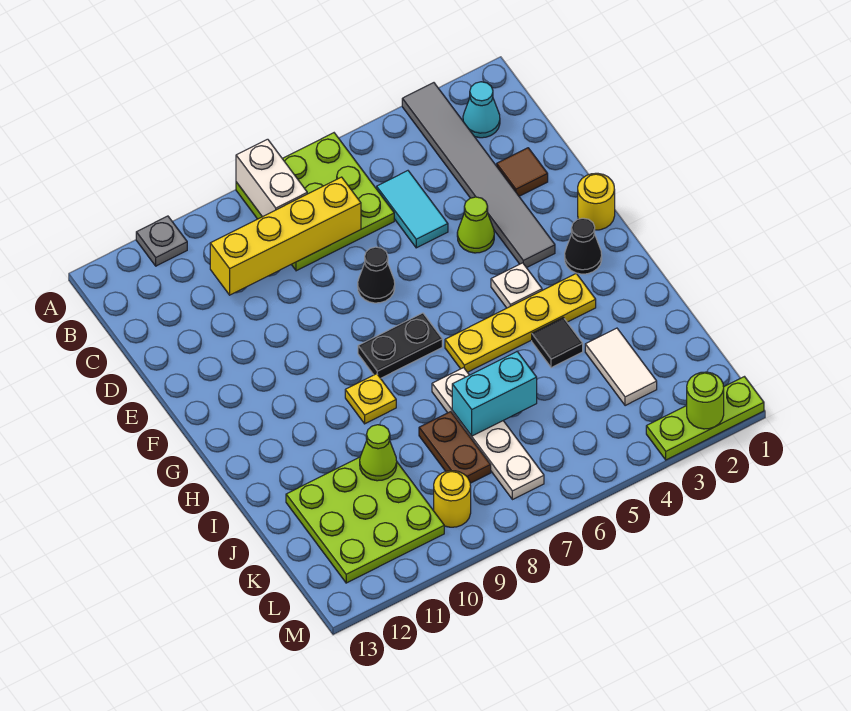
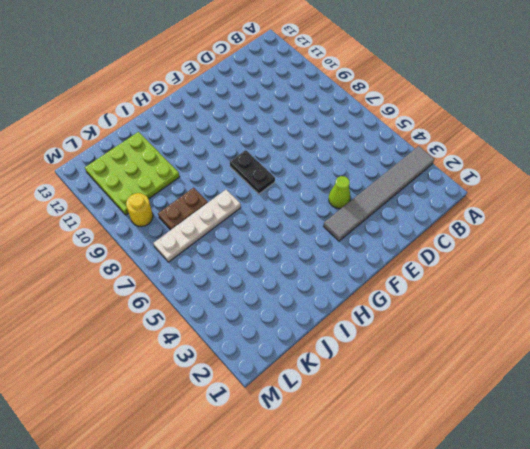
none -> lime plate A6:C8 level 1
none -> grey plate A11 level 1
none -> cyan cone B2 level 1

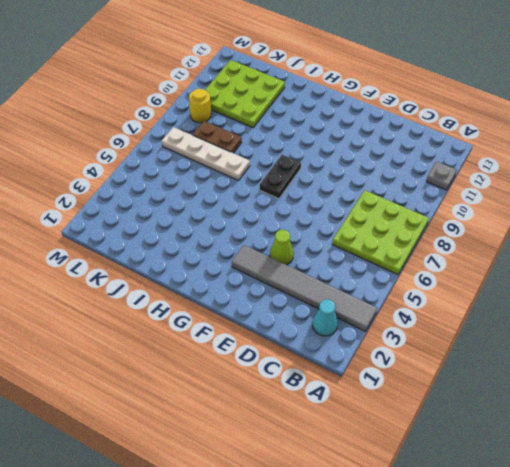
none -> cyan tile C5:D5 level 1
none -> brown tile D2 level 1
none -> black cone E7 level 1

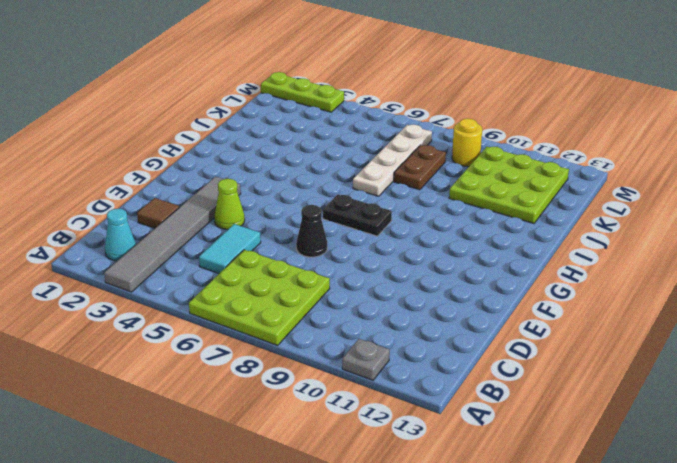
none -> yellow round brick F1 level 1
none -> black cone G2 level 1
none -> white plate G4 level 1

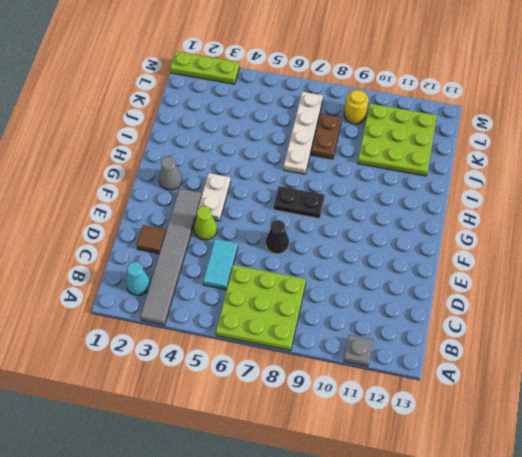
white plate F4:G4 level 1 -> white plate G4 level 1
grey cone G2 level 1 -> black cone G2 level 1
none -> yellow round brick F1 level 1
none -> yellow plate H3:H6 level 1
none -> yellow plate H9 level 1

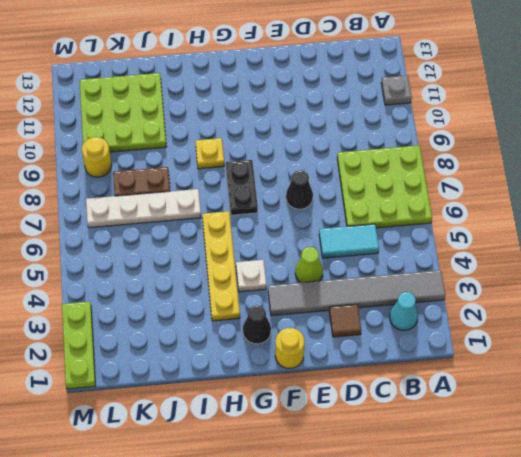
none -> black tile I4 level 1
none -> white tile J3:K3 level 1
none -> white brick A8:B8 level 2

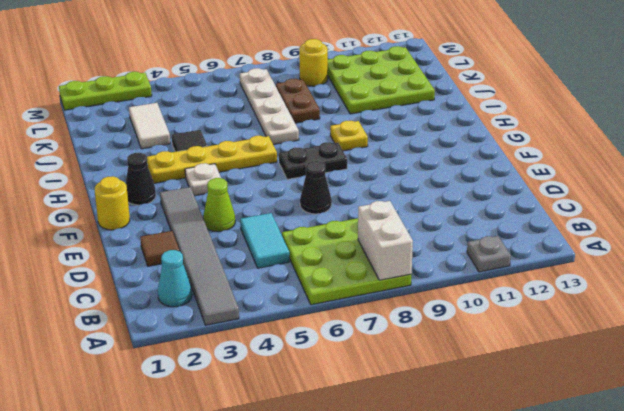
none -> yellow brick C7:C10 level 2
none -> cyan brick J6:J7 level 2
none -> lime cone J10 level 2

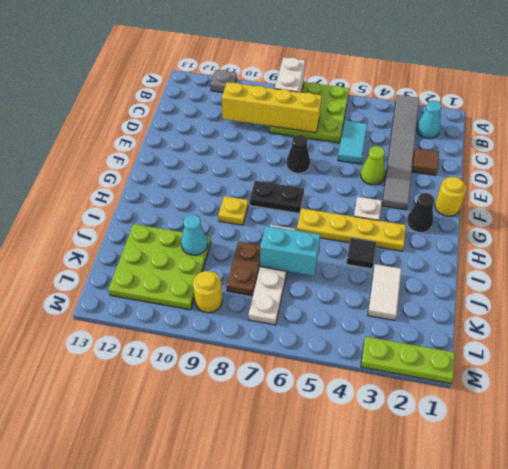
cyan cone J10 level 2 -> lime cone J10 level 2
none -> lime round brick M2 level 2

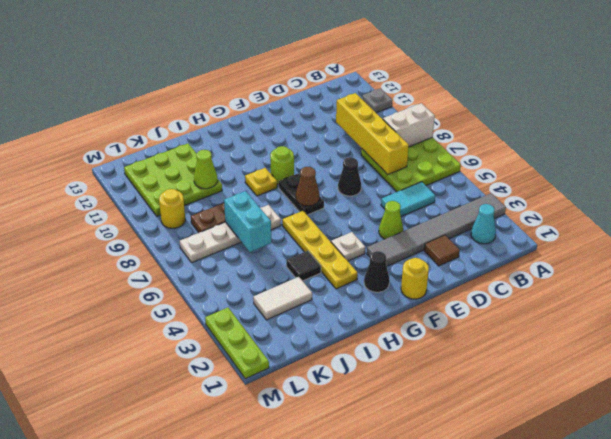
brown cone G7 level 2 -> none
lime round brick G9 level 1 -> lime round brick M2 level 2

